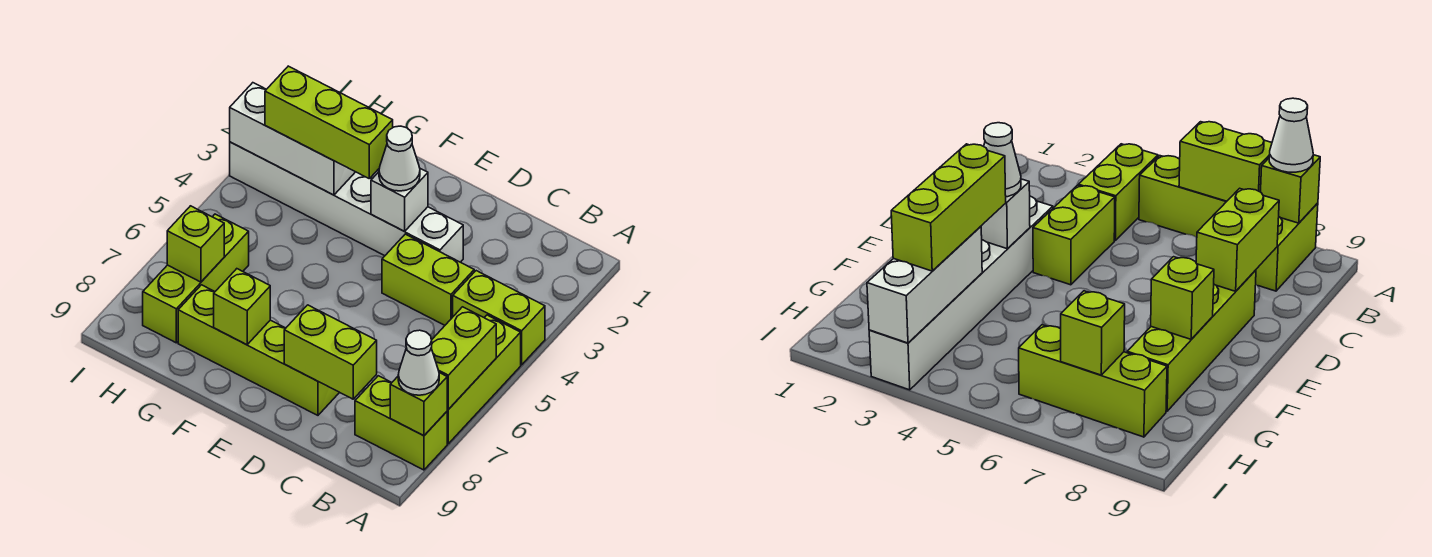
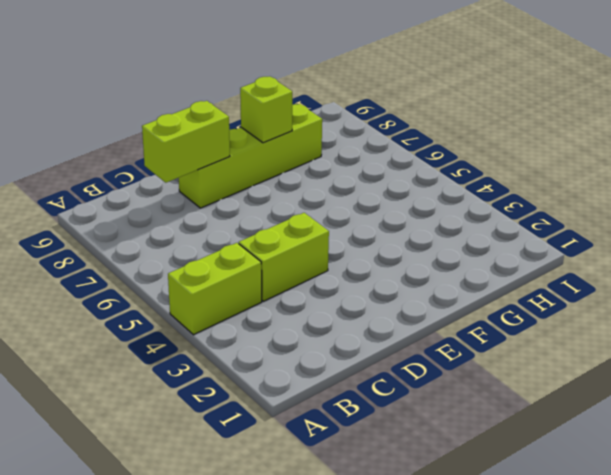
none -> lime brick A5:A7 level 1
none -> lime brick A8:B8 level 1
none -> white brick D3:I3 level 1

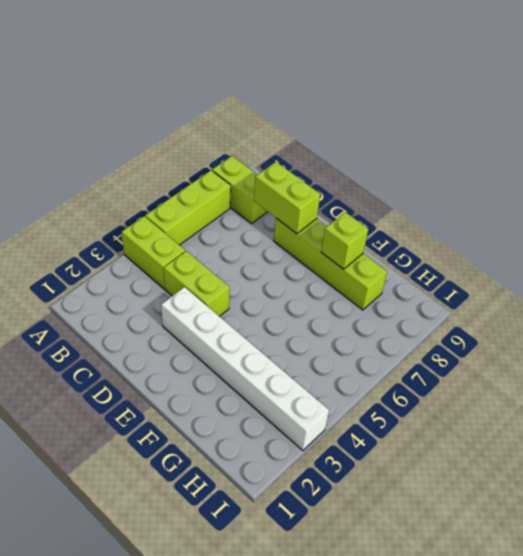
none -> lime brick H6:H8 level 1
none -> lime brick A6:A7 level 2
none -> lime brick A8 level 2

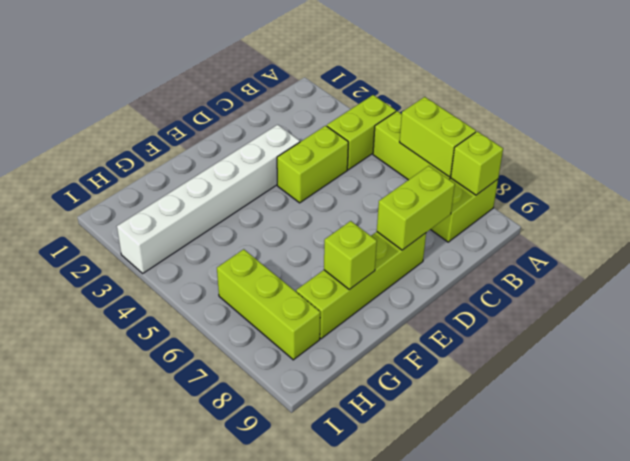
none -> white brick E3 level 2
none -> white brick G3:I3 level 2
none -> lime brick H7 level 2

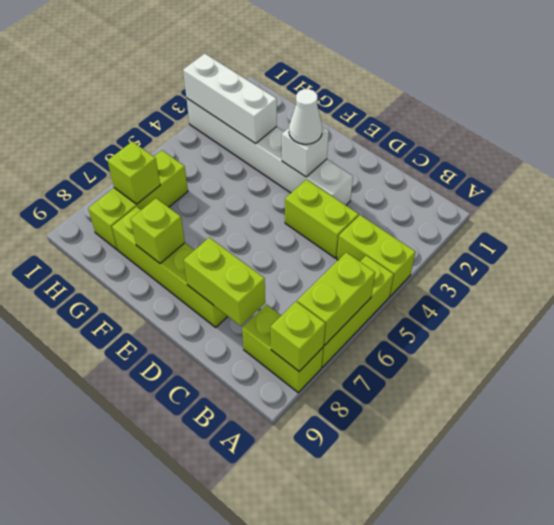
none -> white cone A8 level 3
none -> lime brick F3:H3 level 3

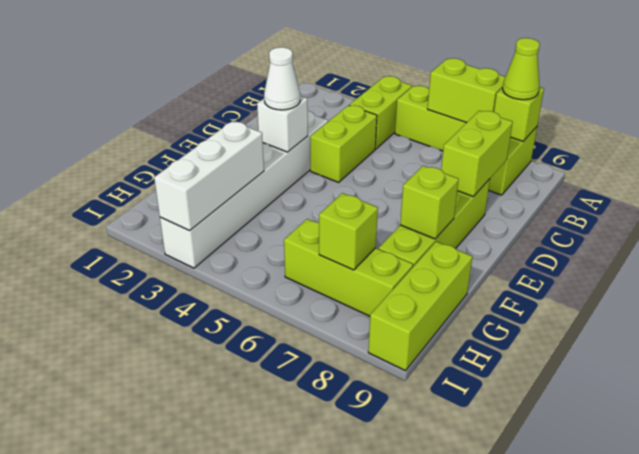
lime cone A8 level 3 -> white cone A8 level 3
lime brick G9:I9 level 1 -> lime brick F3:H3 level 3

